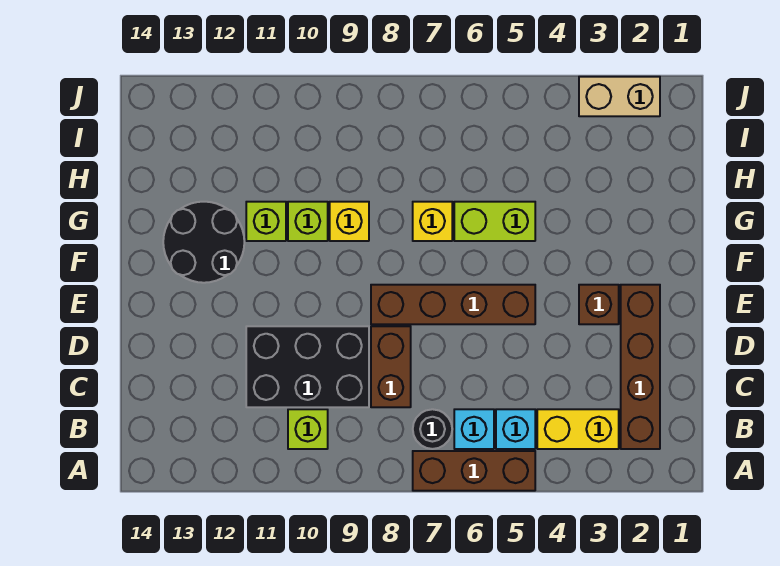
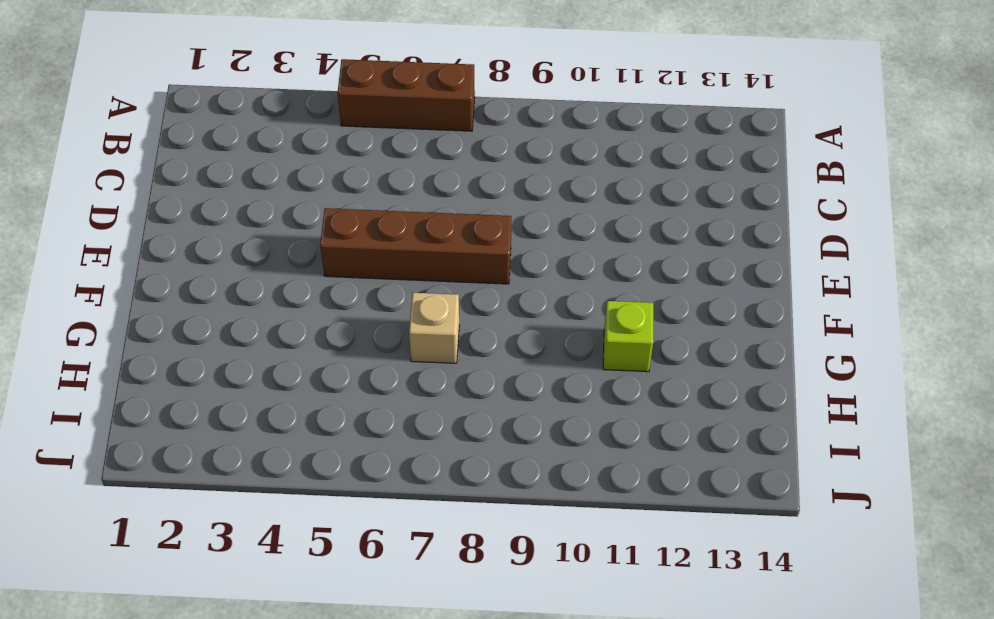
tan brick G7 level 1 -> yellow brick G7 level 1
none -> brown brick B2:E2 level 1
none -> yellow brick B3:B4 level 1
none -> cyan brick B5 level 1

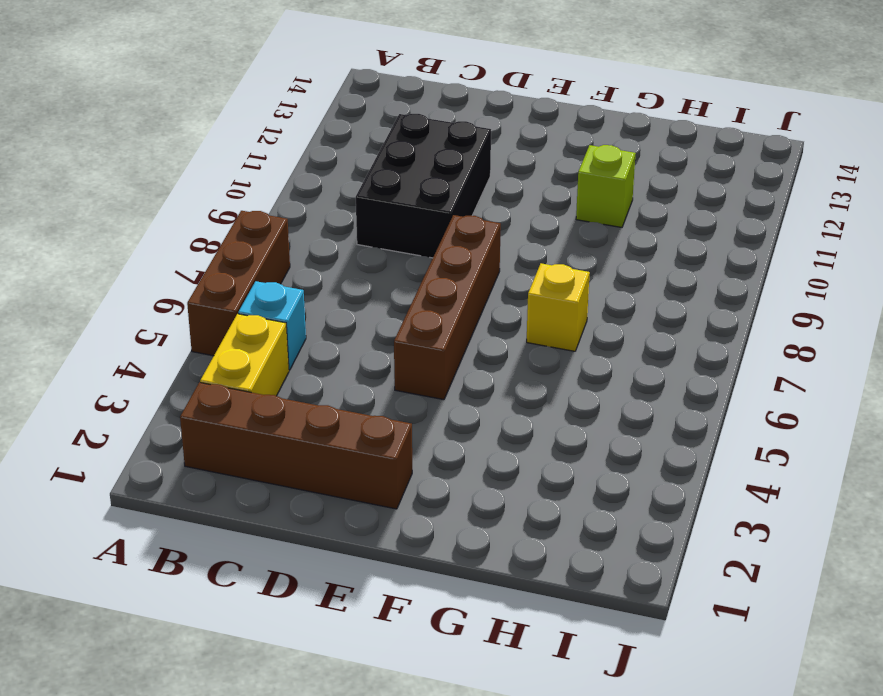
none -> cyan brick B6 level 1
none -> black round brick B7 level 1
none -> lime brick B10 level 1

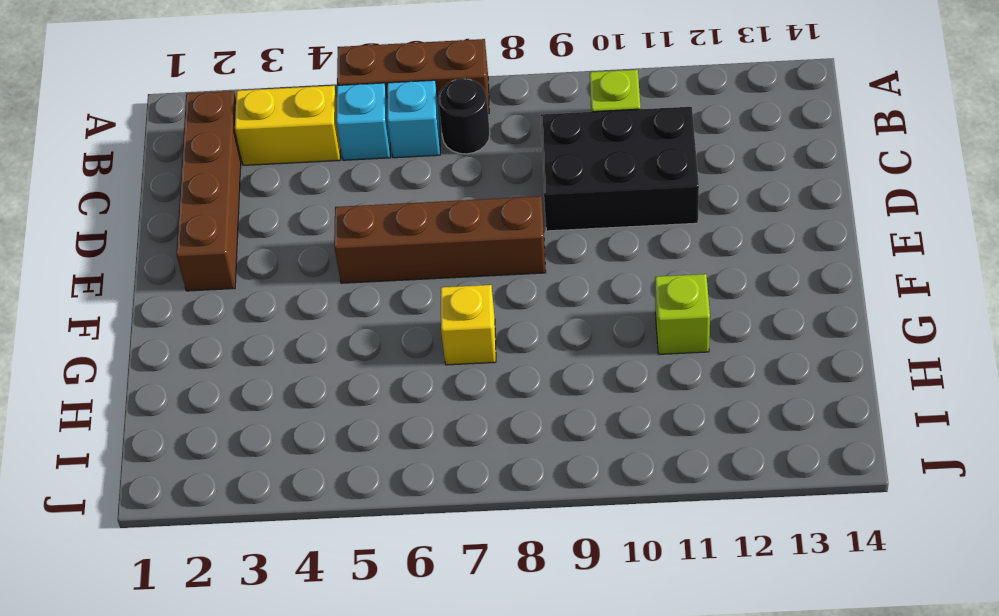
none -> brown brick C8:D8 level 1
none -> brown brick E3 level 1
none -> black round brick F12:G13 level 1

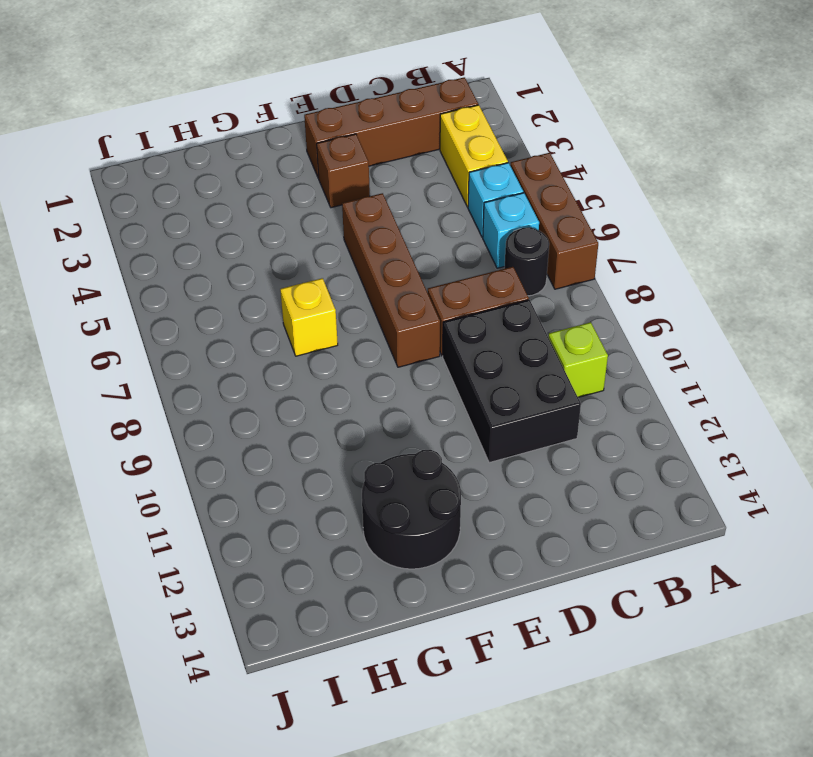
none -> lime brick G5:G6 level 1
none -> yellow brick G9 level 1
none -> lime brick G10 level 1

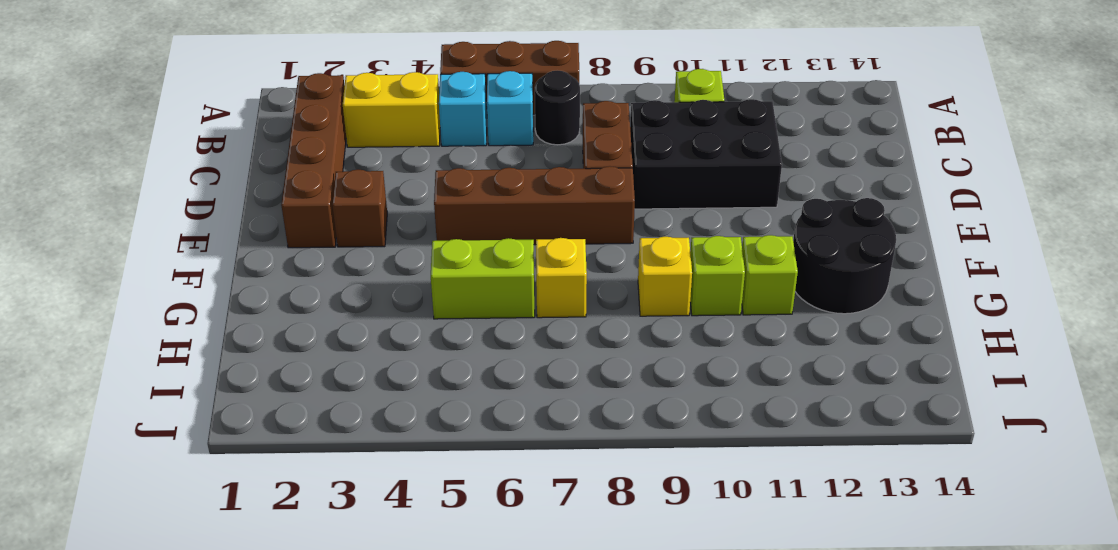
none -> tan brick J2:J3 level 1

